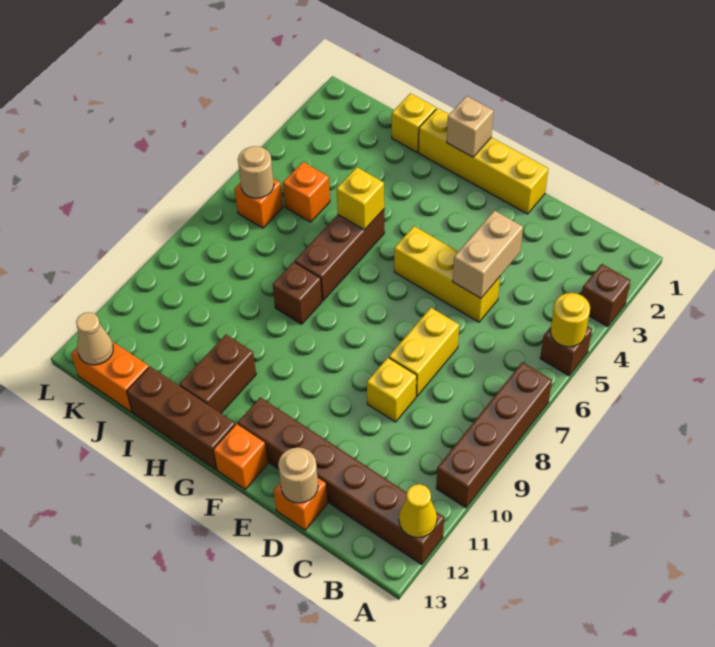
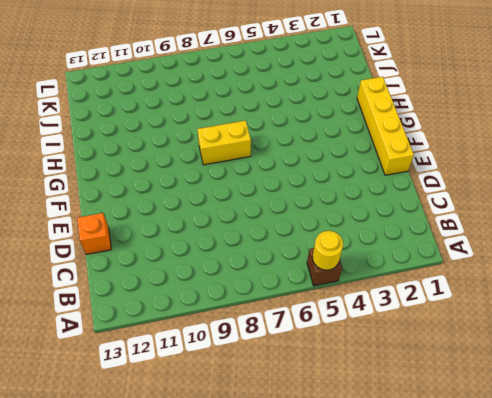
yellow brick G7:G8 level 1 -> yellow brick D7:D8 level 1
none -> brown brick A3 level 1
none -> brown brick A7:A10 level 1
none -> brown brick A12:F12 level 1

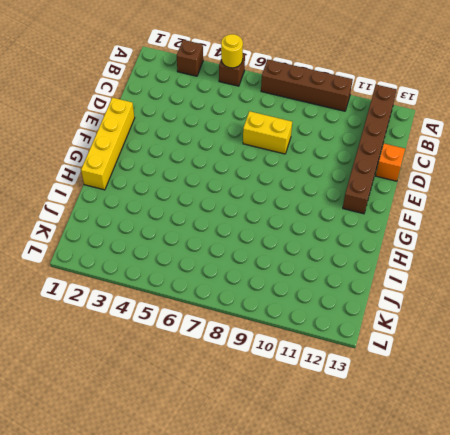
none -> yellow brick D5:F5 level 1
none -> yellow brick D9 level 1
none -> orange brick F13 level 1

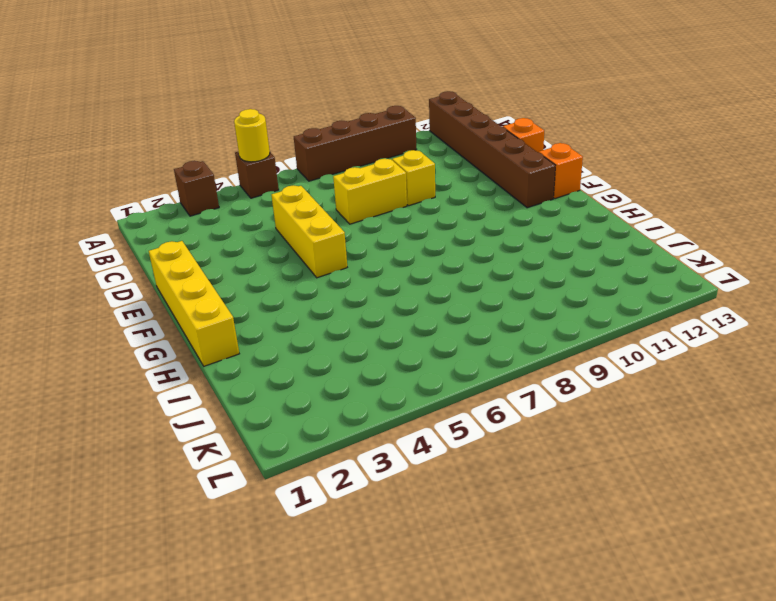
none -> brown brick G13:I13 level 1
none -> brown brick H5:H7 level 1
none -> brown brick H8 level 1

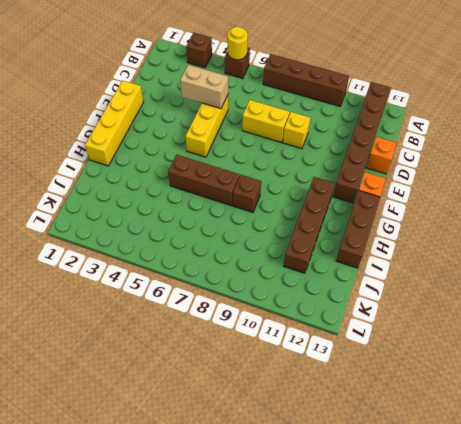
brown brick G11:J11 level 1 -> brown brick H11:H12 level 1
none -> yellow brick I1 level 1
none -> orange brick J5 level 1
none -> orange brick J13:K13 level 1

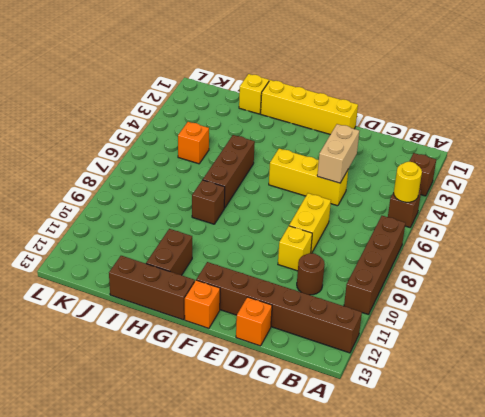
brown round brick C10 level 1 -> none
none -> orange brick J13:K13 level 1
none -> orange brick K6 level 1
none -> yellow cone A12 level 2

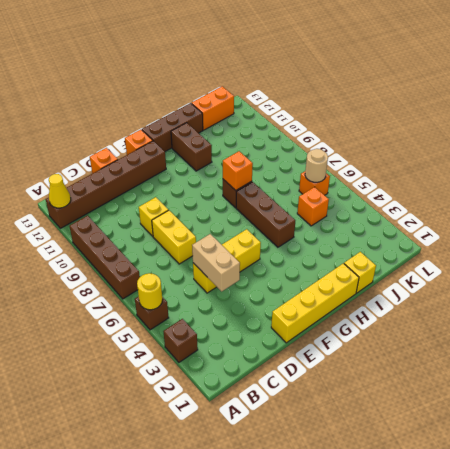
orange brick H8 level 2 -> none
none -> tan round brick D13 level 2
none -> tan brick G1 level 2
none -> yellow brick H5 level 2

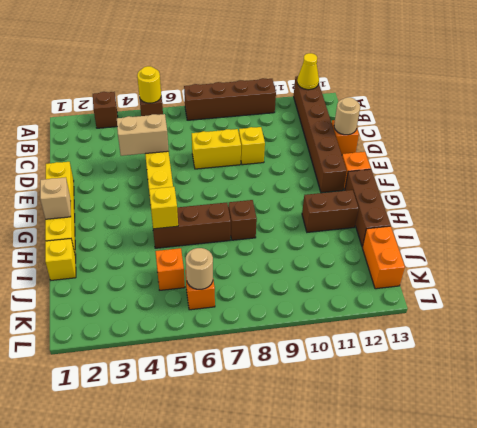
none -> tan cone K13 level 2

